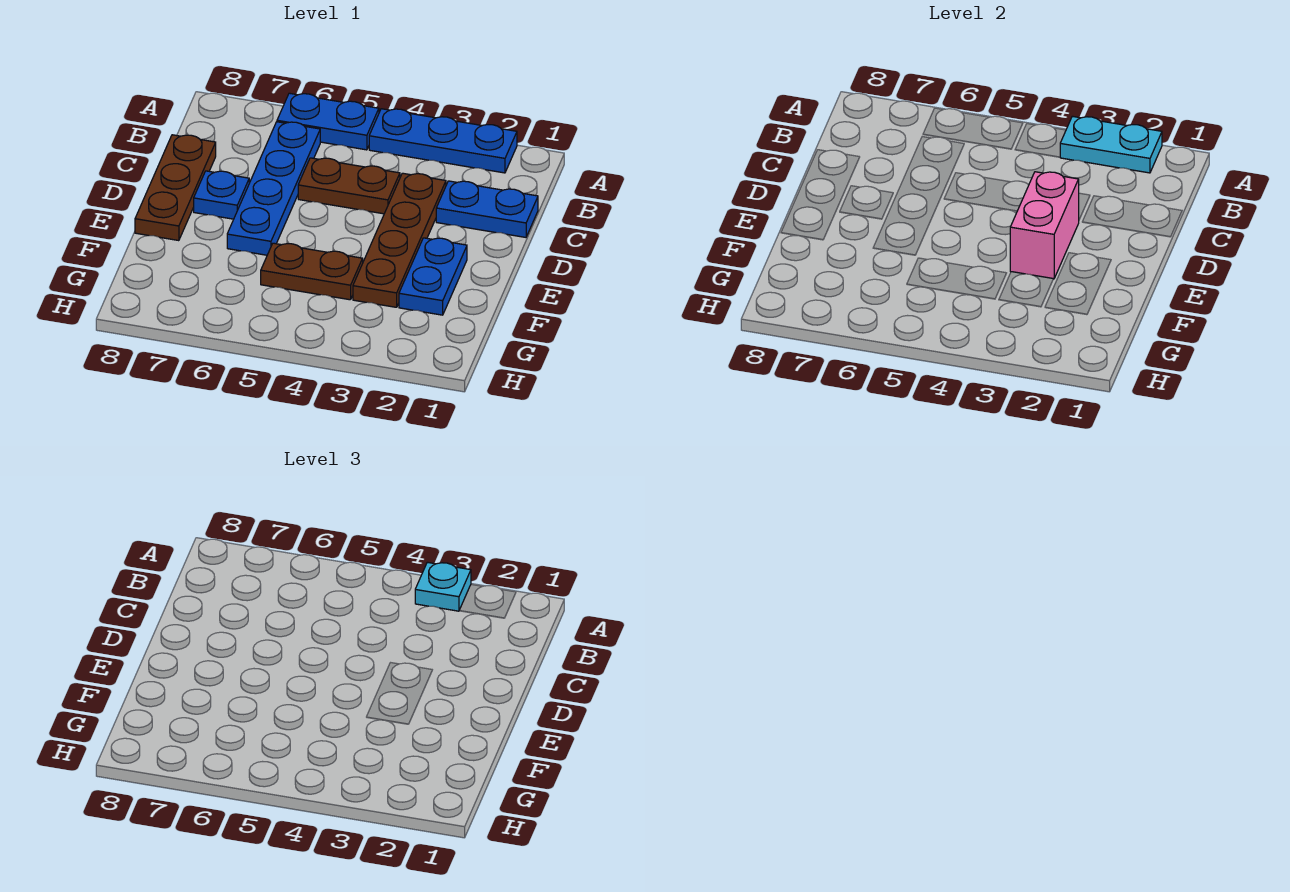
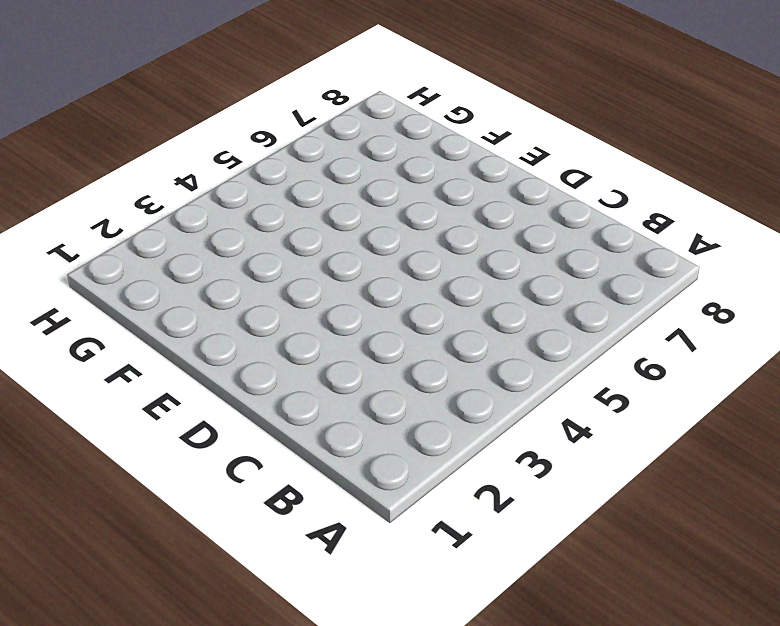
none -> blue plate A2:A4 level 1
none -> blue plate A5:A6 level 1
none -> blue plate B6:E6 level 1

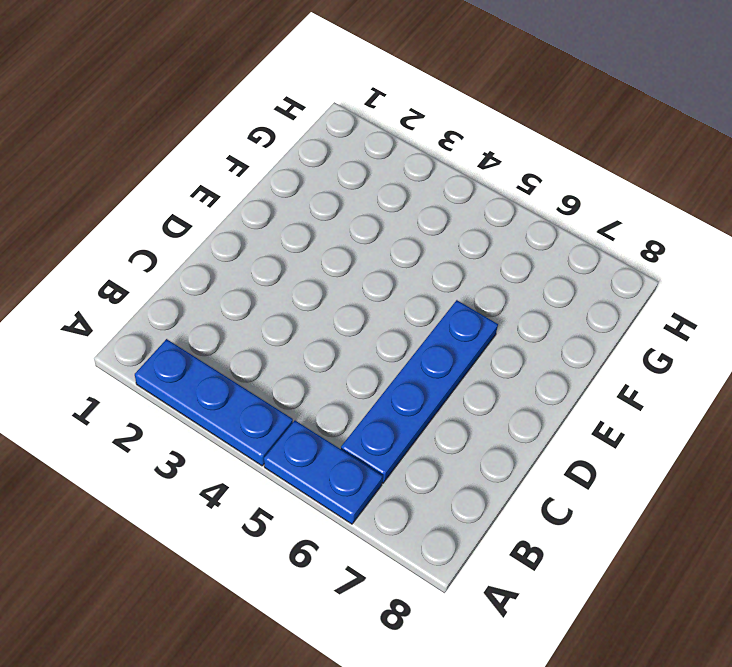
none -> blue plate C1:C2 level 1
none -> brown plate C3:F3 level 1
none -> brown plate C4:C5 level 1

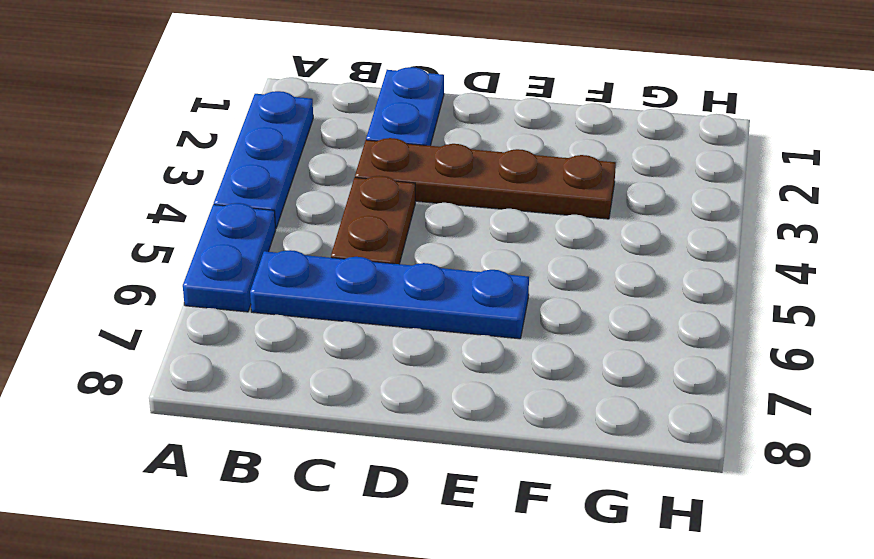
none -> brown plate C8:E8 level 1
none -> blue plate D7 level 1
none -> blue plate E2:F2 level 1

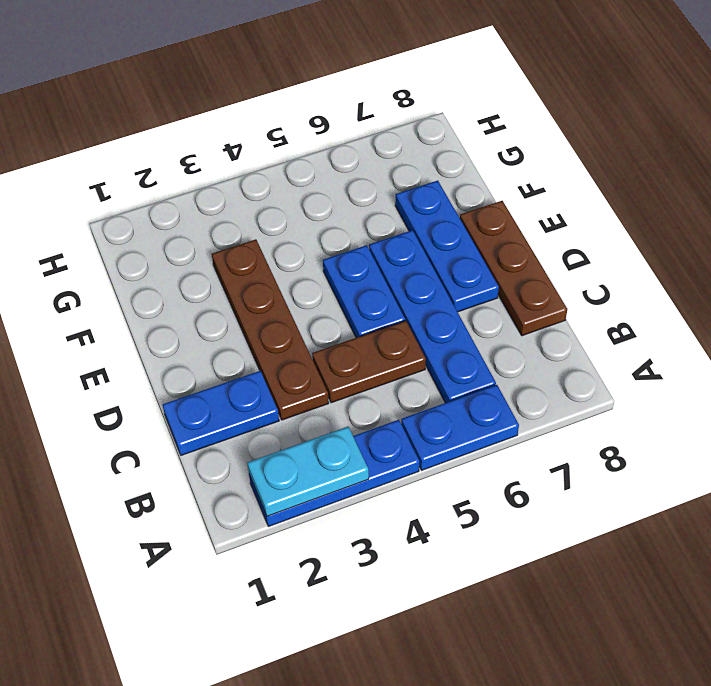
blue plate D5:E5 level 1 -> blue plate E2:F2 level 1
blue plate D7:F7 level 1 -> blue plate D7 level 1
none -> brown plate F4:F5 level 1
none -> pink brick D3:E3 level 2
none -> cyan plate A3 level 3

